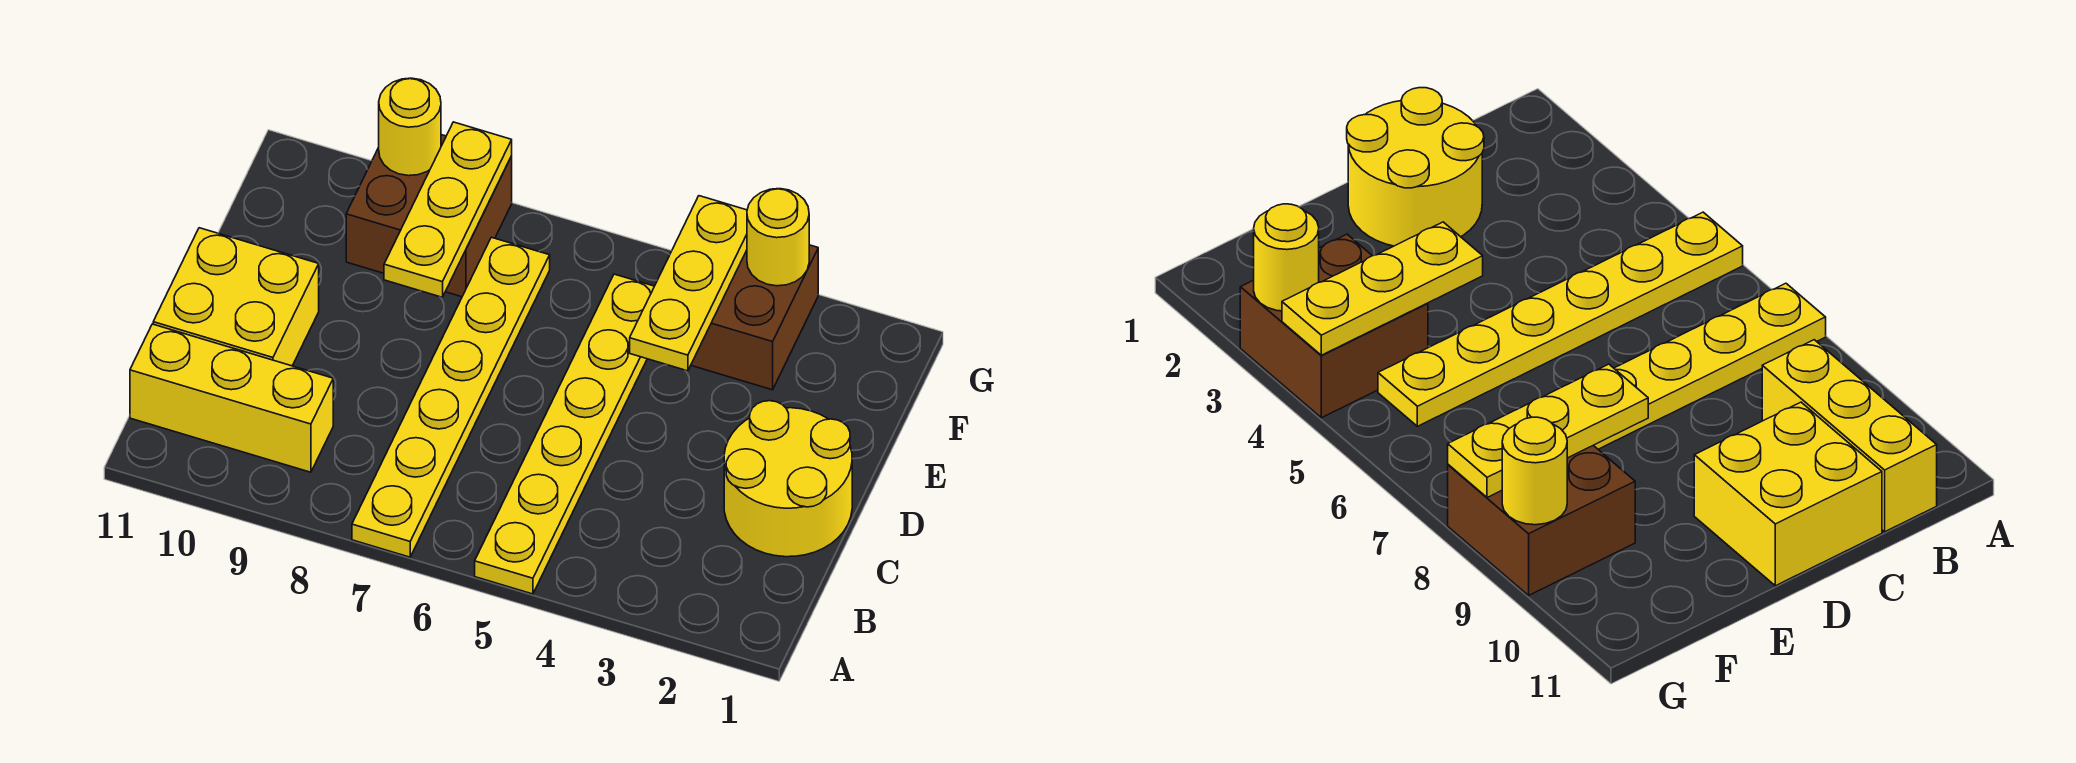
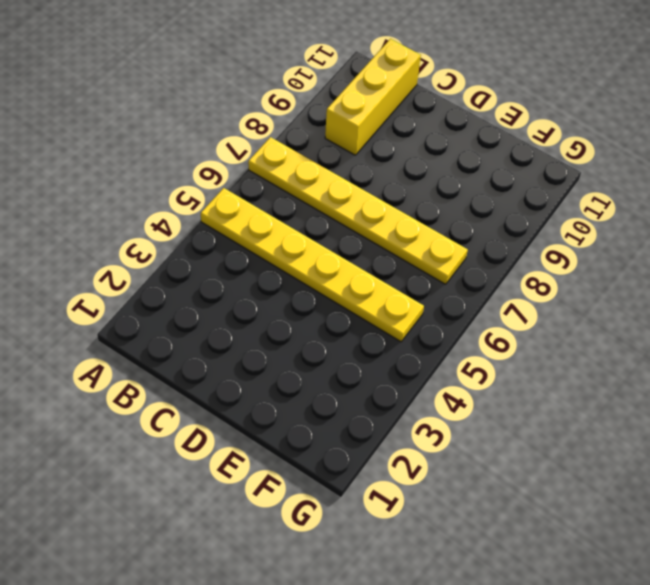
none -> yellow round brick C1:D2 level 1
none -> yellow brick C10:D11 level 1

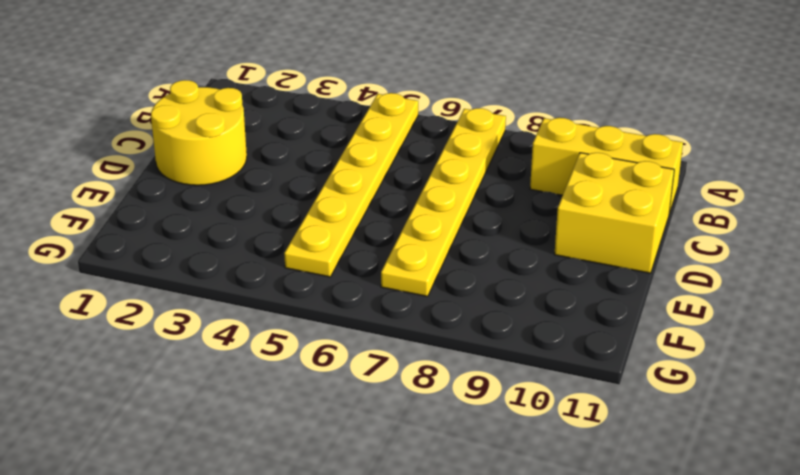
none -> brown brick F3:G4 level 1
none -> brown brick F8:G9 level 1

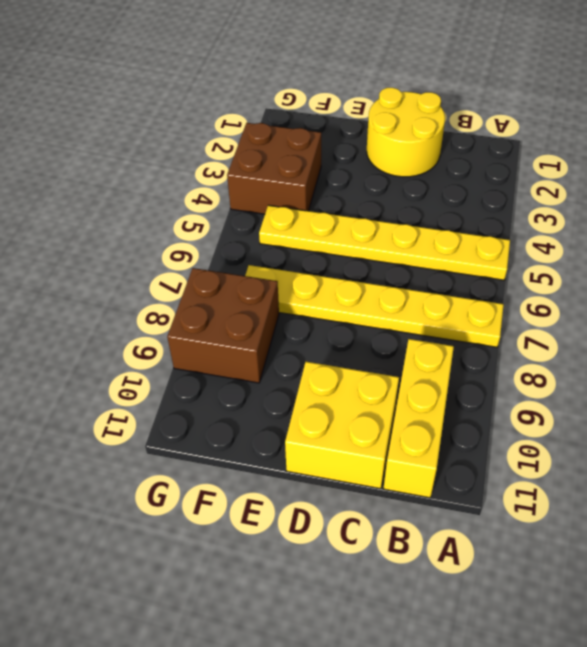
none -> yellow plate E4:G4 level 2
none -> yellow plate E8:G8 level 2

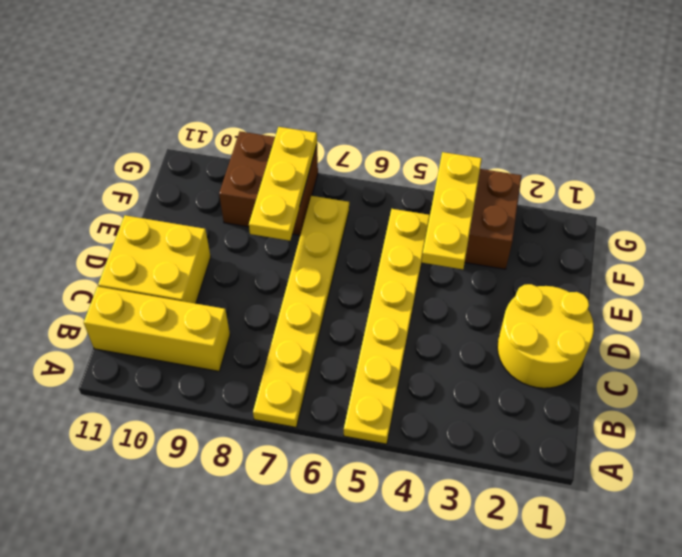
none -> yellow round brick G3 level 2
none -> yellow round brick G9 level 2

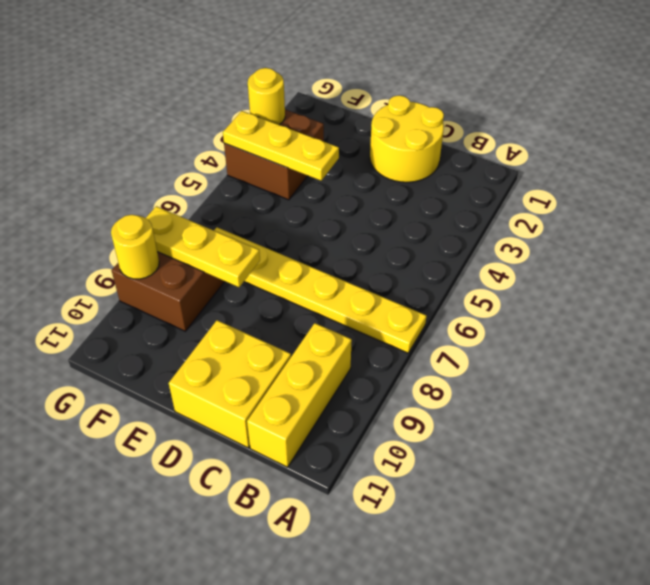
none -> yellow plate A5:F5 level 1

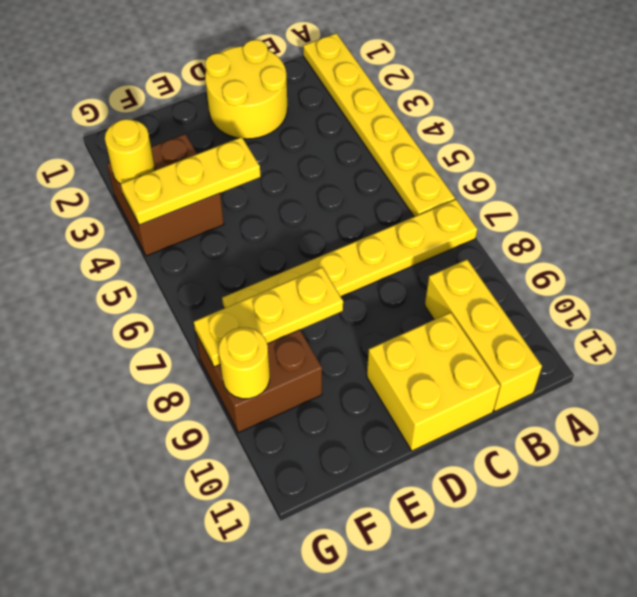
yellow plate A1:A6 level 1 -> yellow plate A5:F5 level 1

